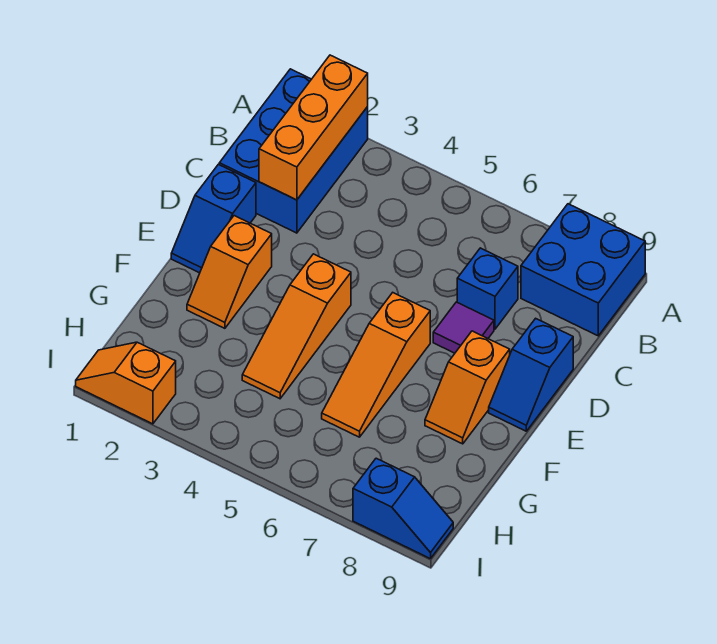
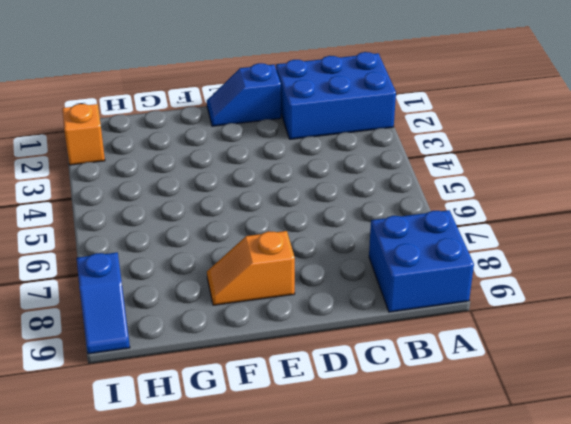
none -> blue brick C7 level 1
none -> purple tile D7 level 1
none -> blue slope D9:E9 level 1 top D

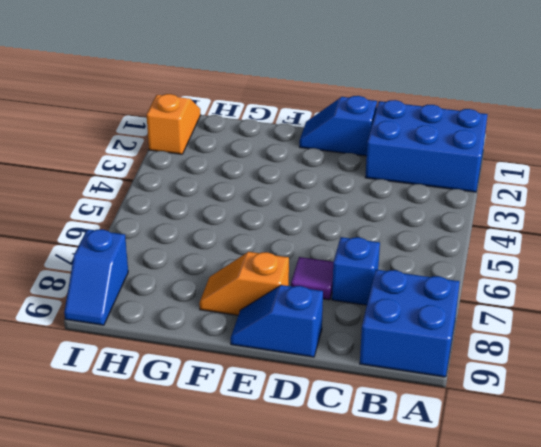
none -> orange slope E2:F2 level 1 top E
none -> orange slope E4:G4 level 1 top E
none -> orange slope E6:G6 level 1 top E

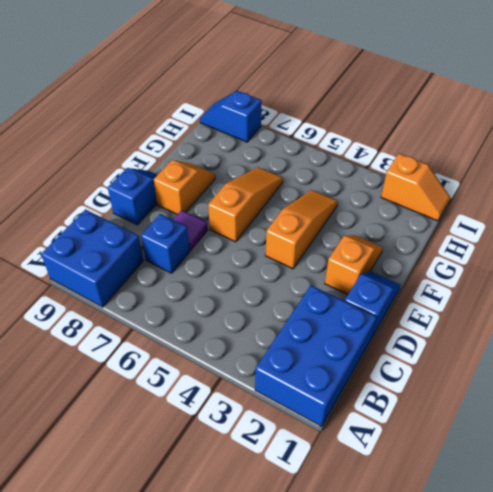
none -> orange brick A2:C2 level 2

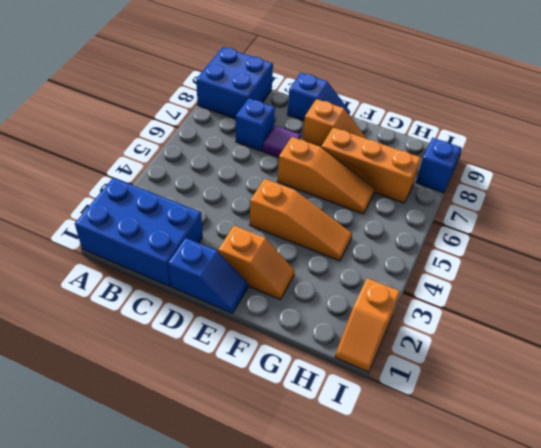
orange brick F7:H7 level 1 -> orange brick A2:C2 level 2

